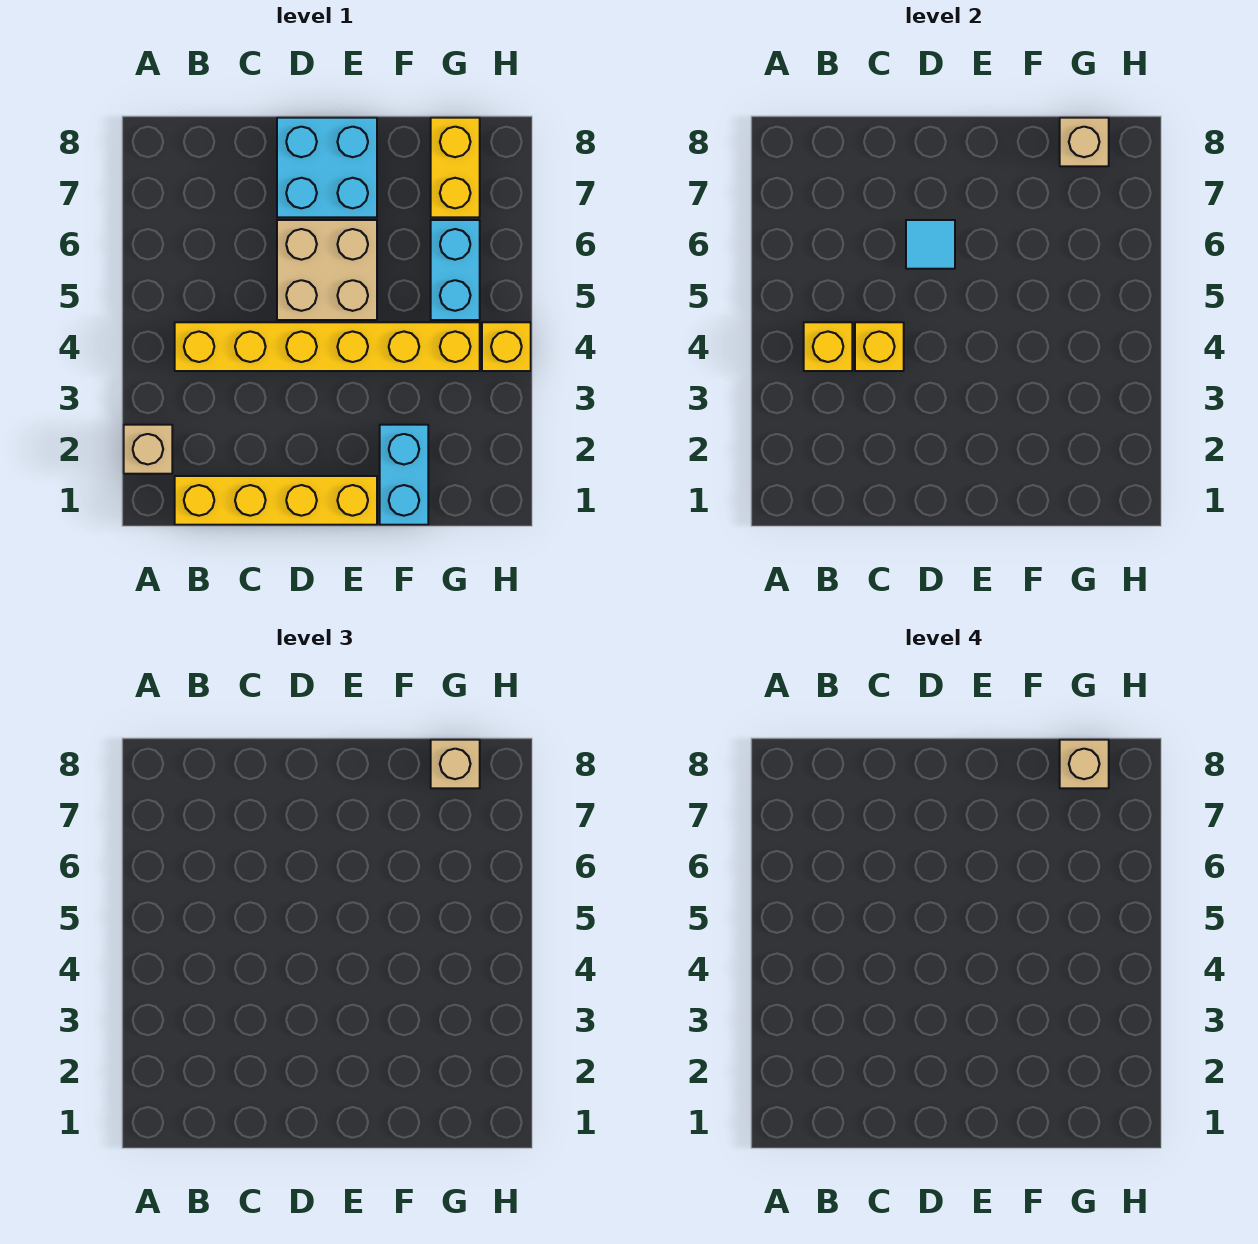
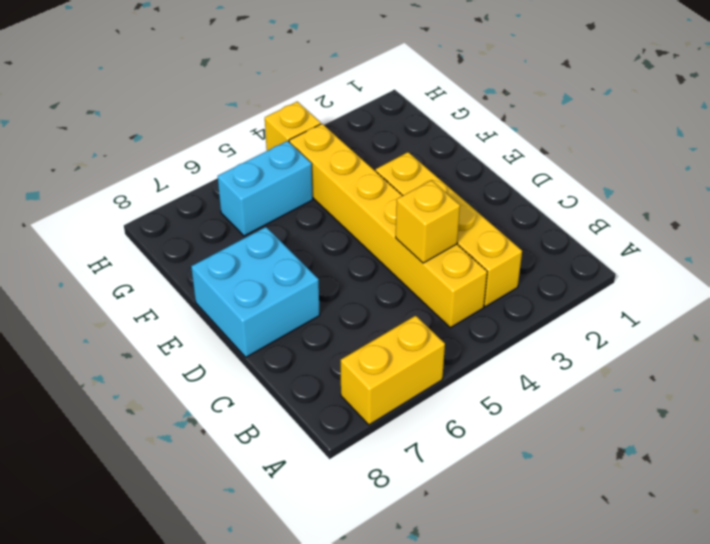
yellow brick A6:A7 level 1 -> yellow brick G7:G8 level 1
yellow brick B3:E3 level 1 -> yellow brick B1:E1 level 1
none -> tan brick A2 level 1
none -> tan brick D5:E6 level 1
none -> cyan brick F1:F2 level 1

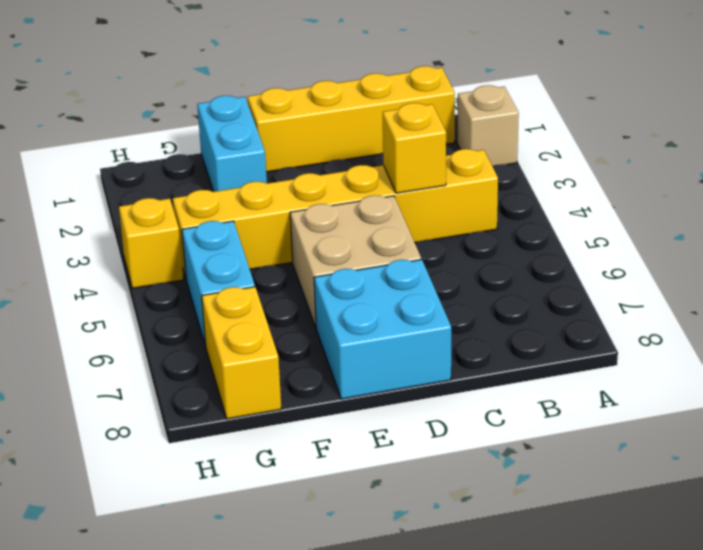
none -> yellow brick B4 level 2
none -> cyan tile D6 level 2
none -> tan brick G8 level 2

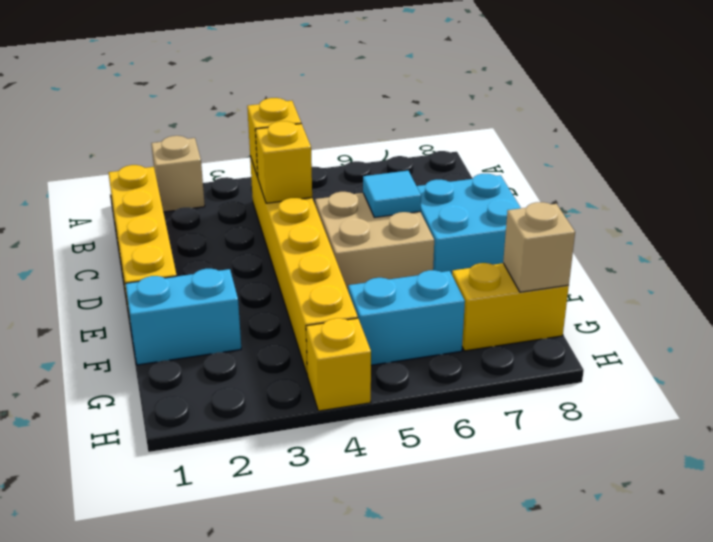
none -> tan brick G8 level 3
none -> tan brick G8 level 4

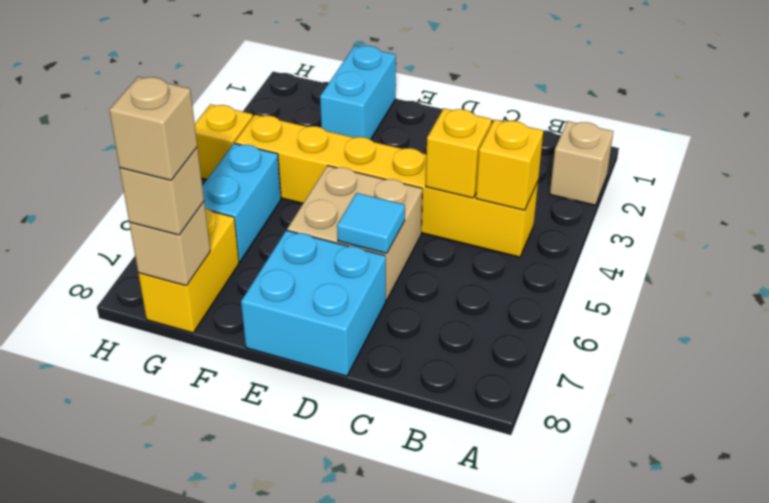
none -> yellow brick B1:E1 level 1

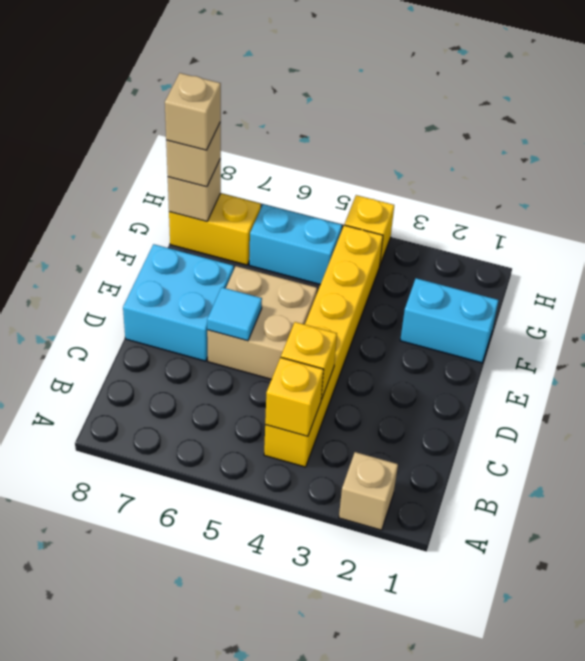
none -> yellow brick B1:E1 level 1

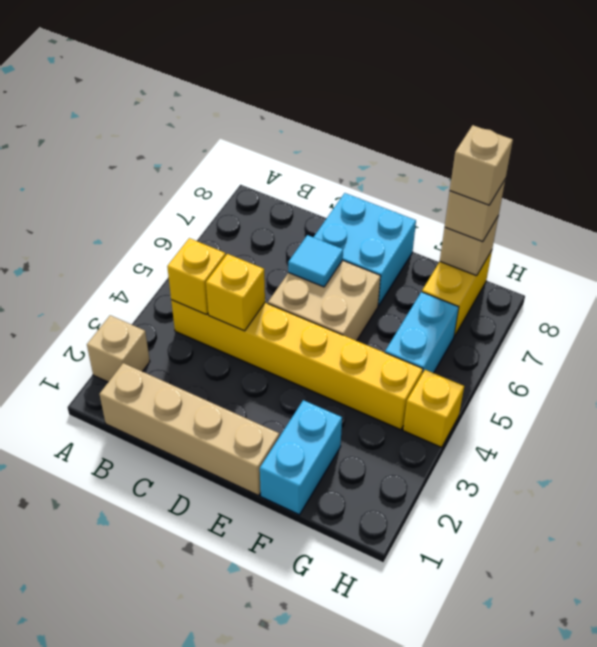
tan brick B1:E1 level 1 -> yellow brick B1:E1 level 1

